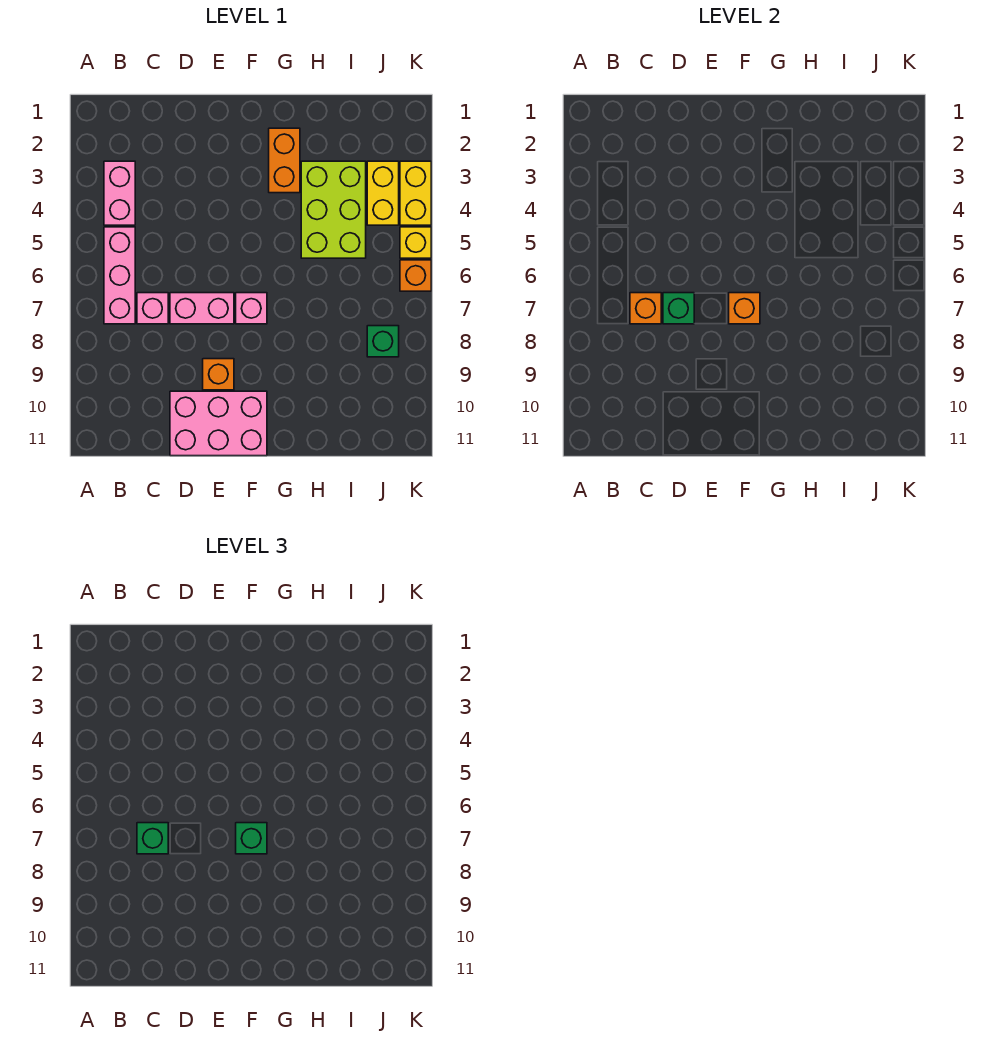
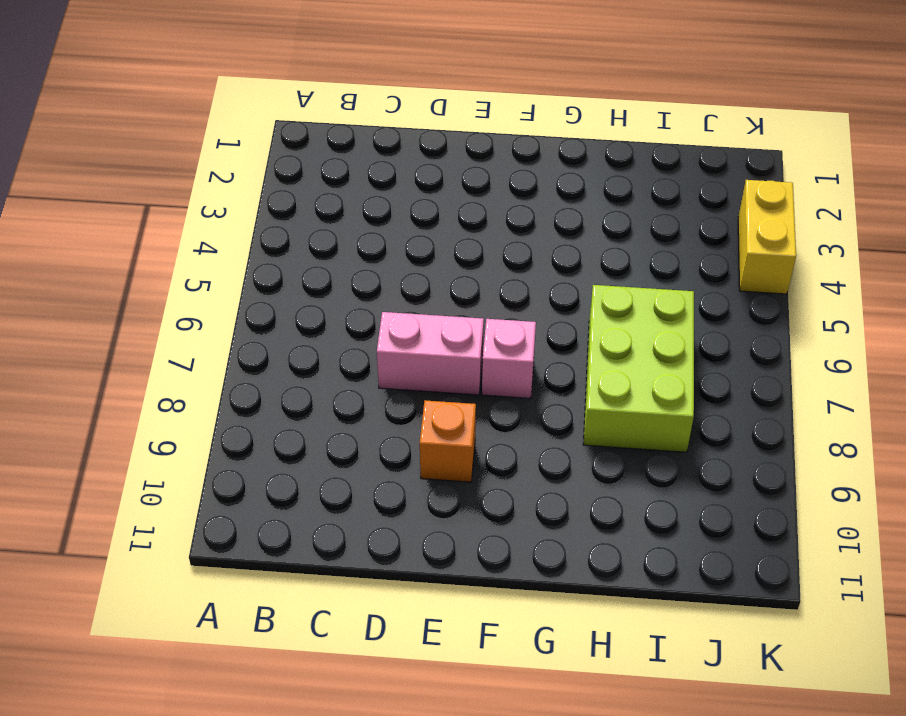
lime brick H6:I8 level 1 -> lime brick H3:I5 level 1
none -> pink brick B3:B4 level 1
none -> pink brick B5:B7 level 1
none -> pink brick C7 level 1

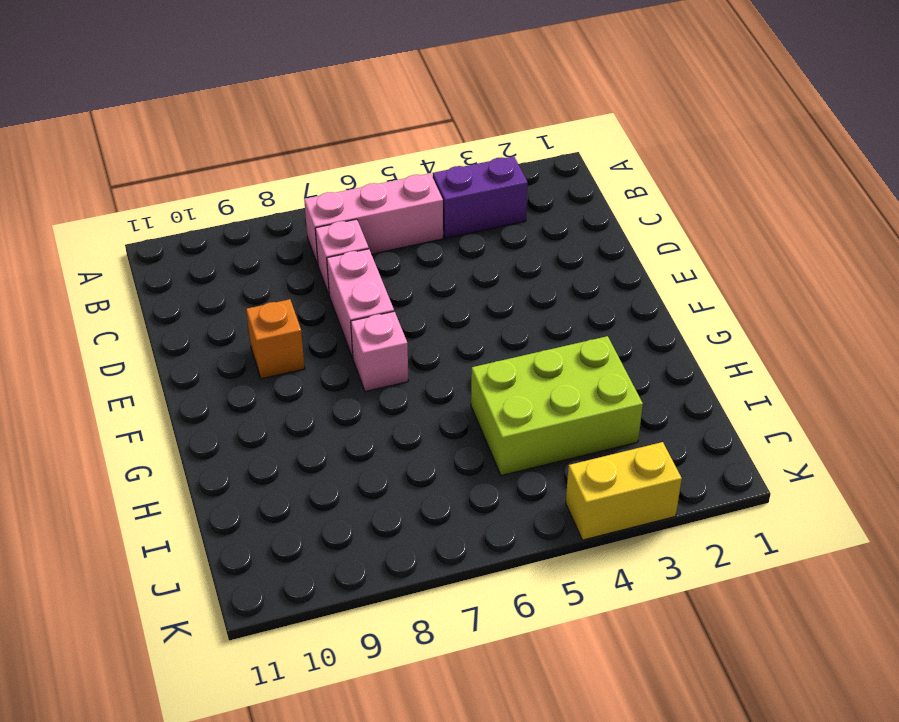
purple brick B3:B4 level 1 -> pink brick B3:B4 level 1
none -> pink brick D10:F11 level 1
none -> orange brick G2:G3 level 1
none -> yellow brick J3:J4 level 1

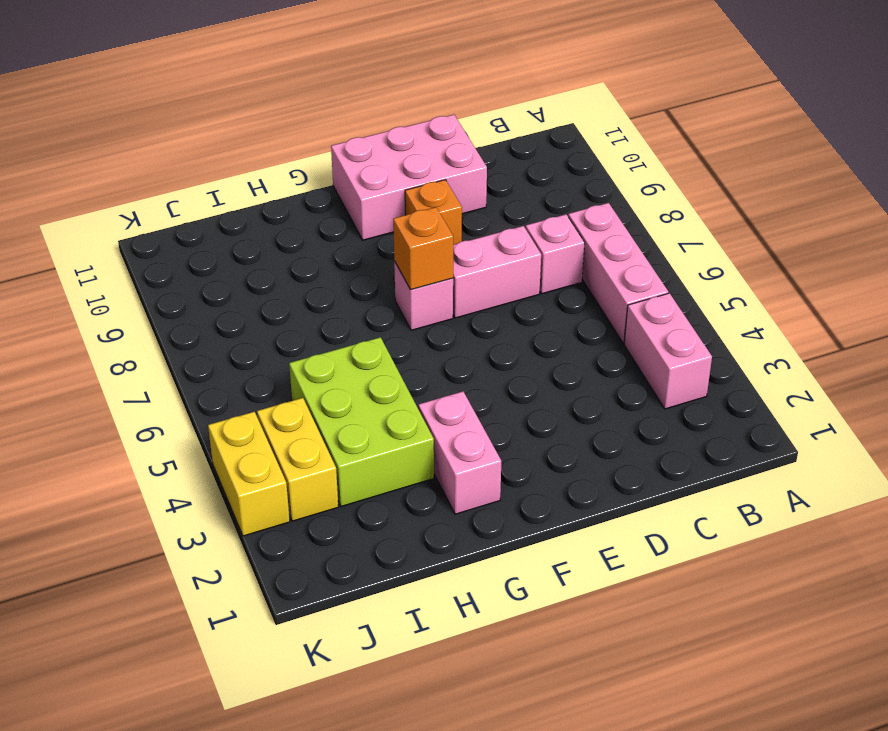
pink brick G2:G3 level 1 -> orange brick G2:G3 level 1
none -> green brick J8 level 1
none -> yellow brick K5 level 1
none -> orange brick K6 level 1

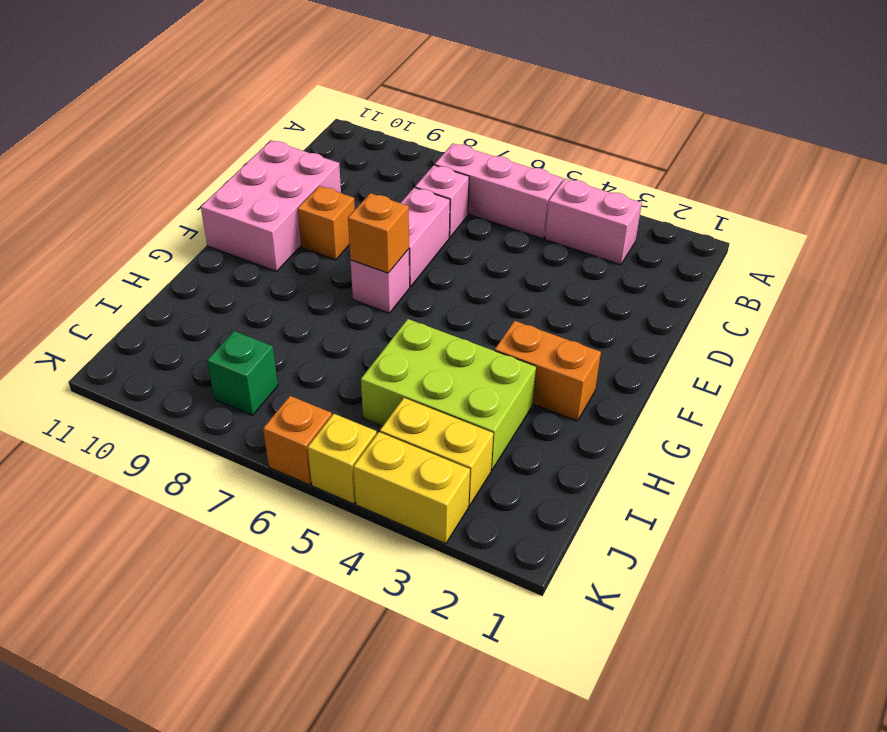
none -> orange brick C7 level 2
none -> green brick D7 level 2
none -> green brick C7 level 3

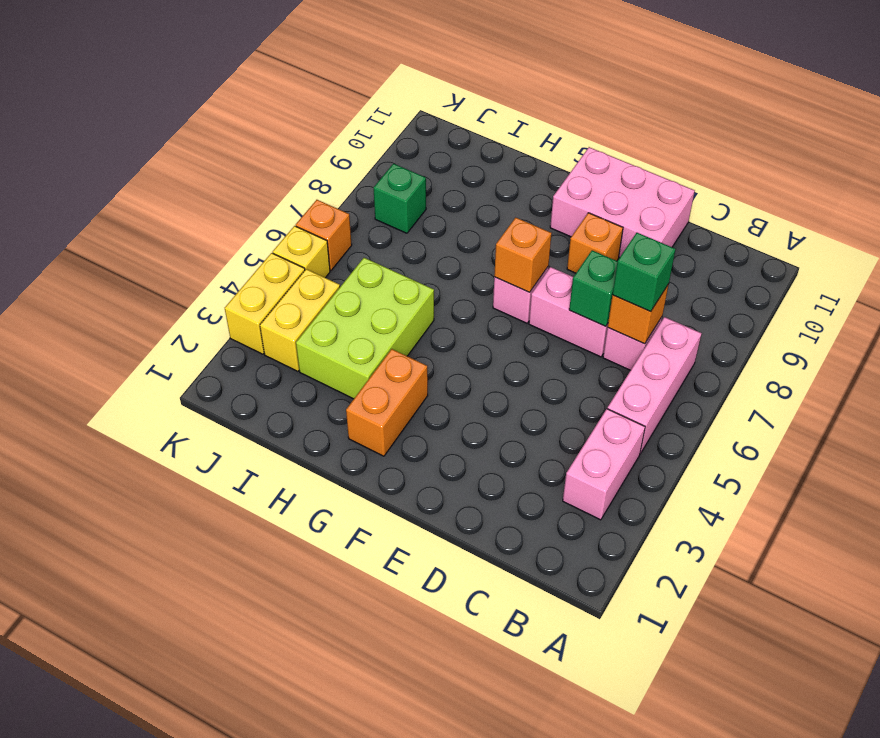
none -> green brick F7 level 3

